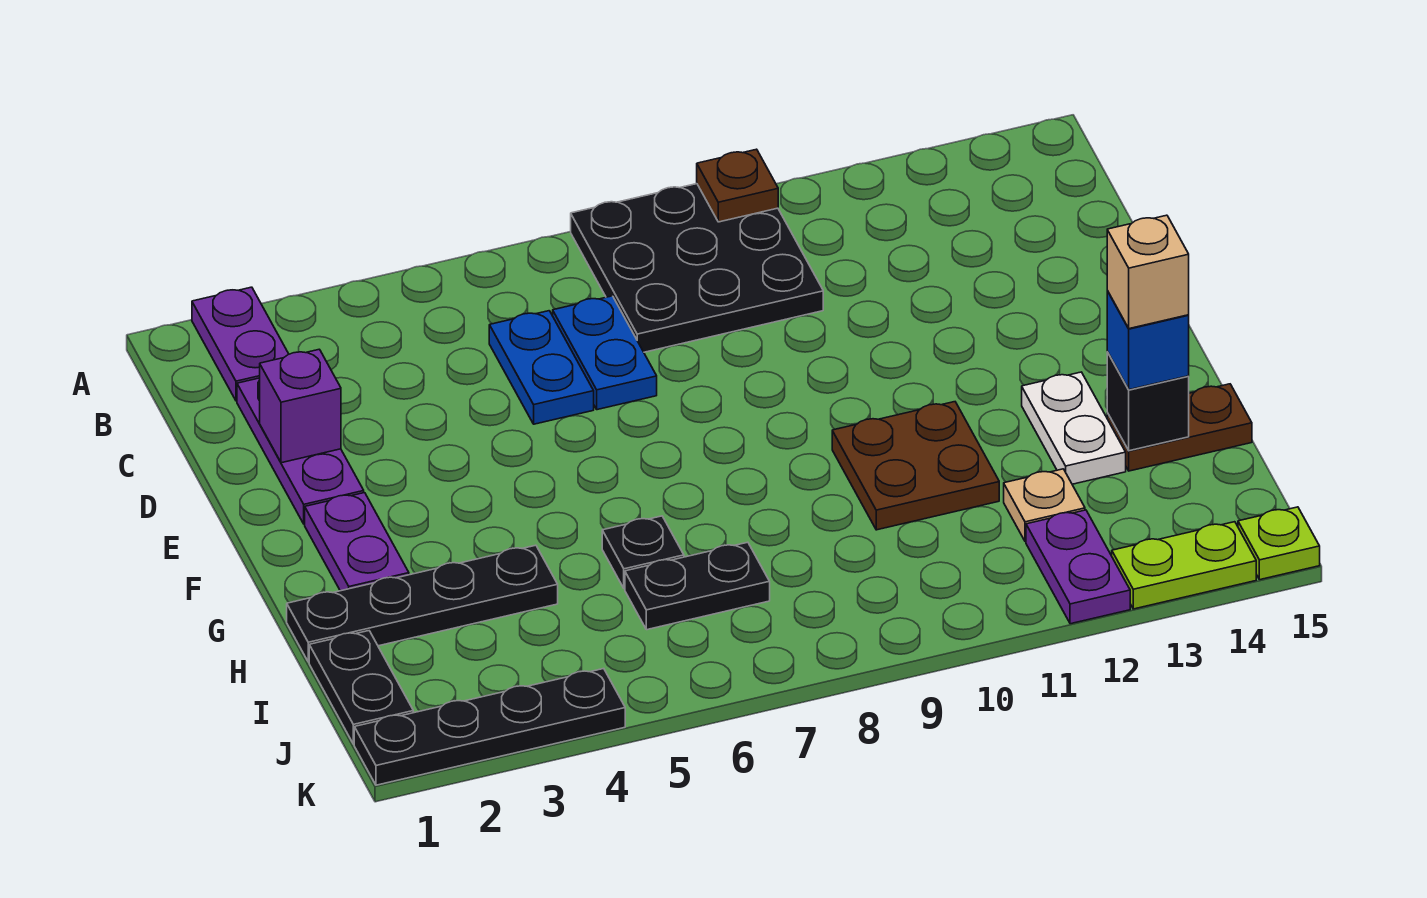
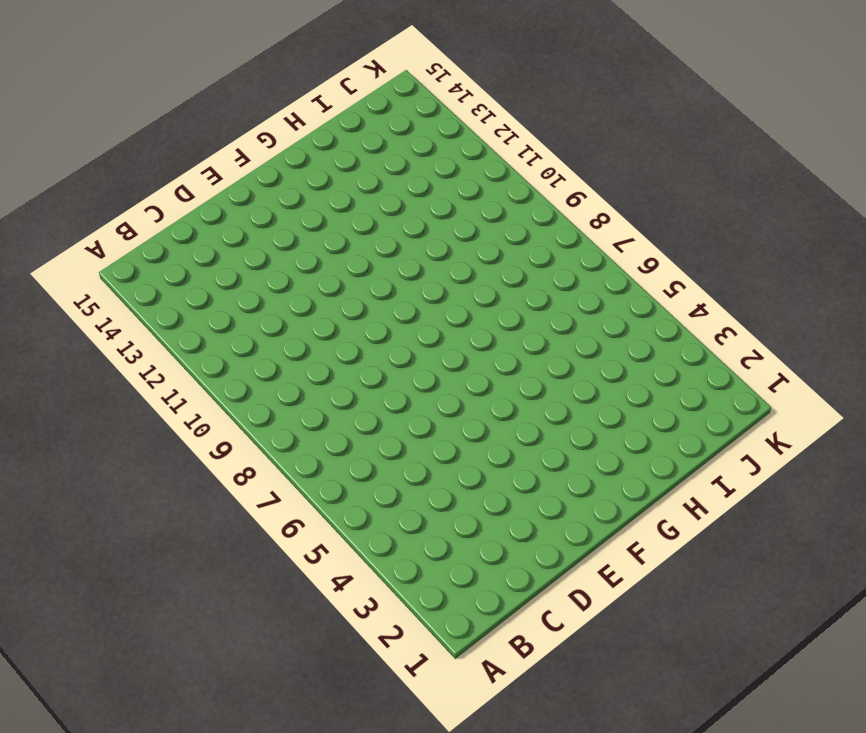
none -> purple plate A2:B2 level 1
none -> black plate A8:C10 level 1
none -> purple plate C2:E2 level 1

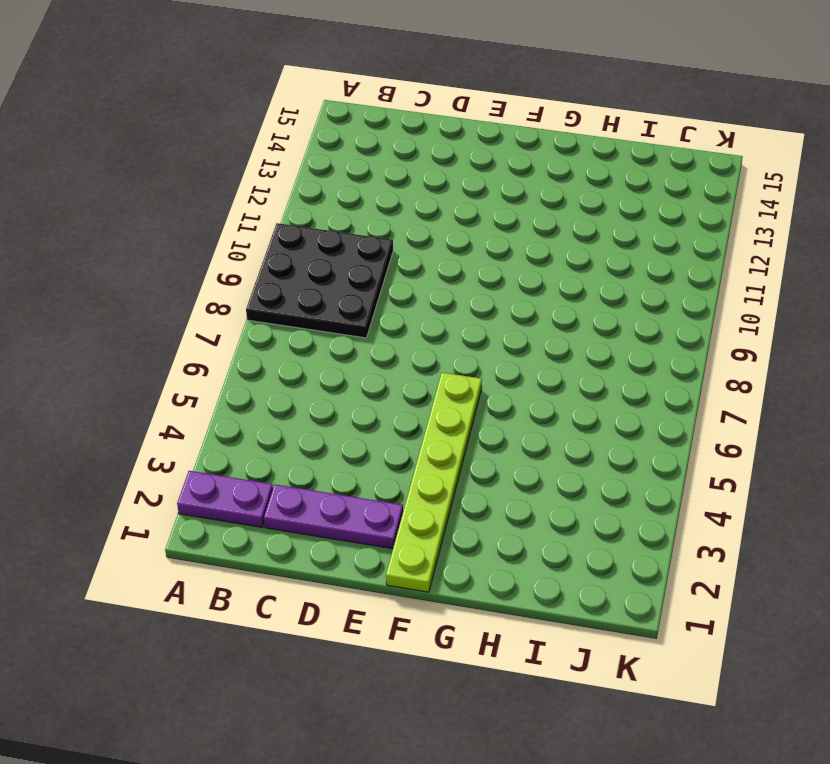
lime plate F1:F6 level 1 -> purple plate F2:G2 level 1
none -> blue plate C6:D6 level 1
none -> blue plate C7:D7 level 1
none -> brown plate G10:H11 level 1

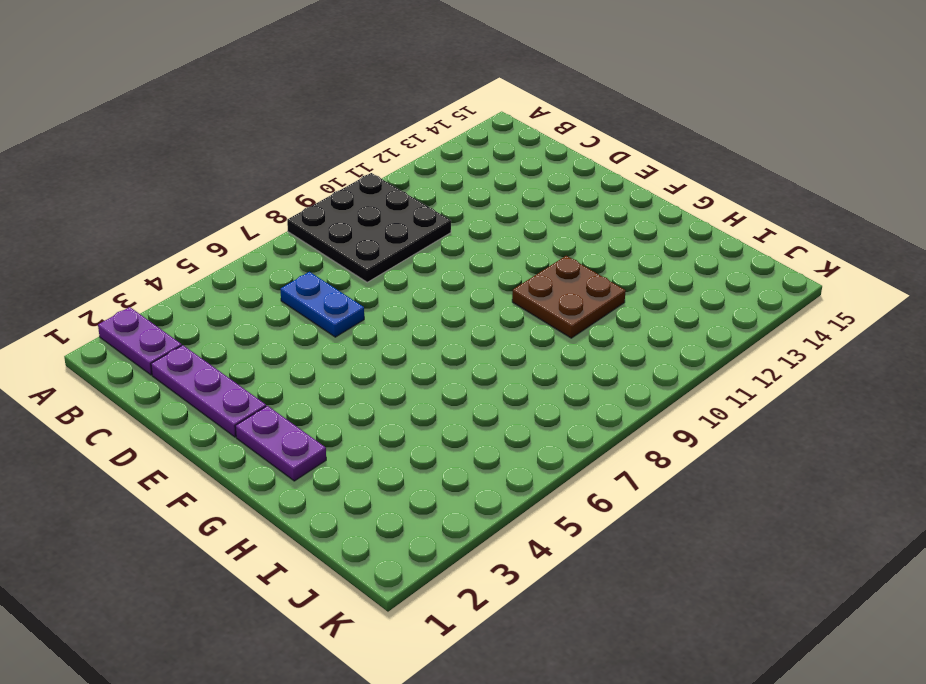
none -> blue plate C7:D7 level 1
none -> white plate G13:H13 level 1
none -> black plate H1:H4 level 1

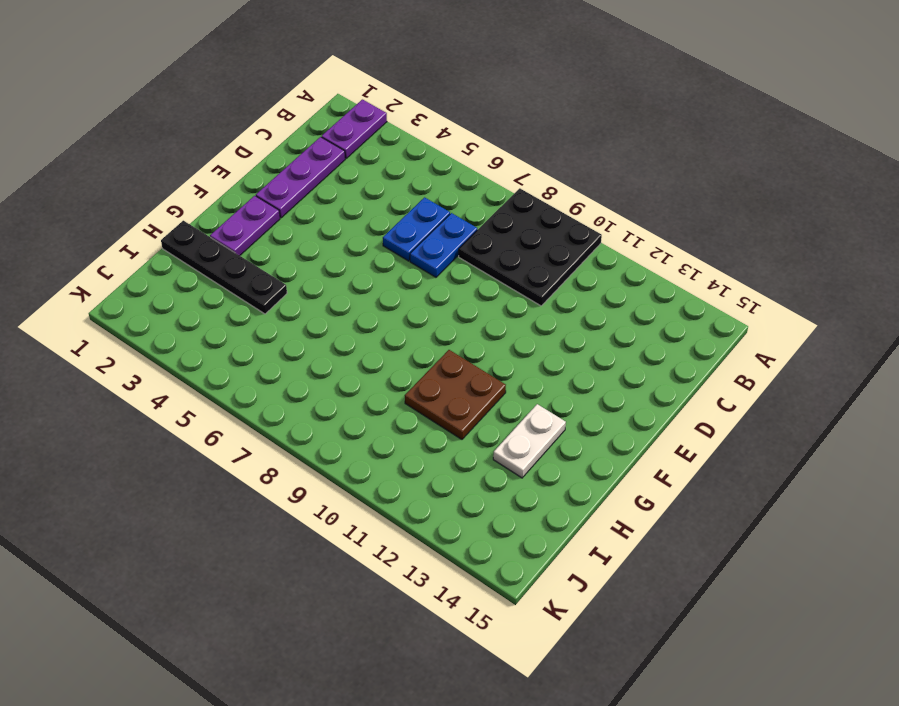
none -> black plate H6 level 1
none -> brown plate H14:H15 level 1
none -> black plate I1:J1 level 1

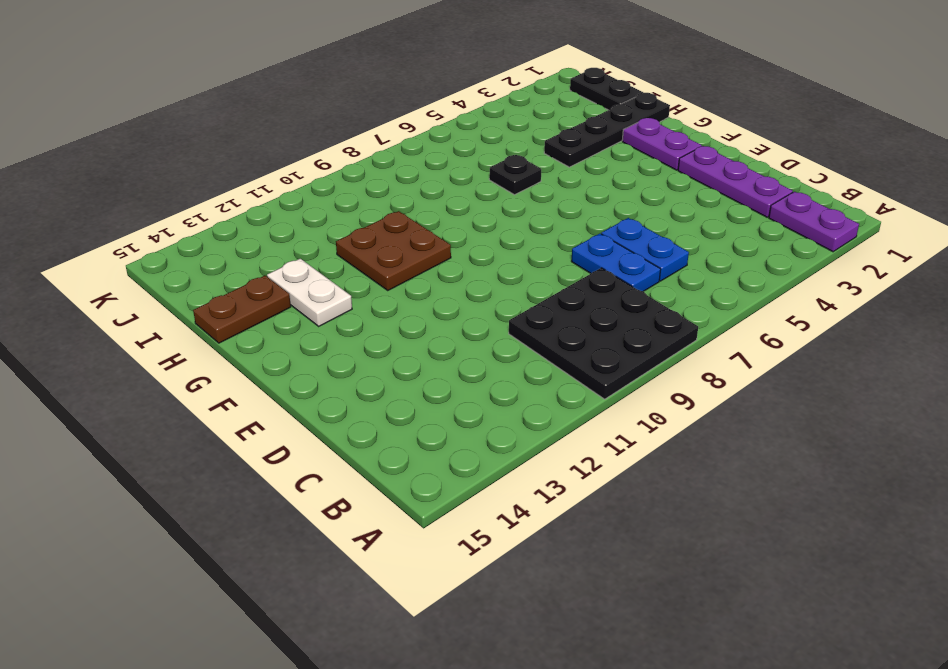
none -> black plate I6:I7 level 1
none -> tan plate I12 level 1
none -> purple plate J12:K12 level 1

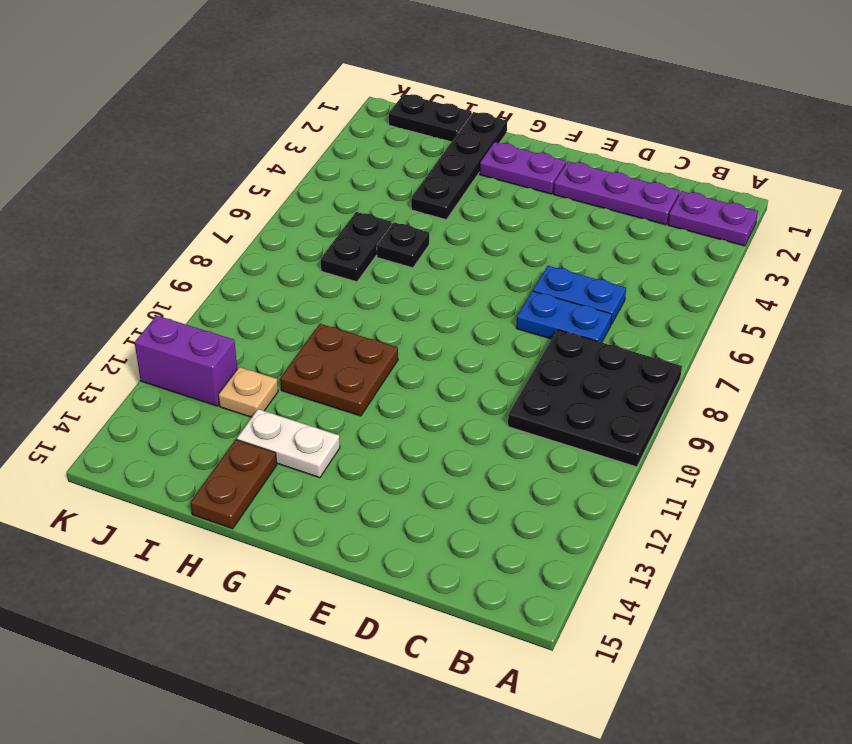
purple brick J12:K12 level 1 -> purple plate J12:K12 level 1
none -> black plate K1:K4 level 1
none -> lime plate K13:K14 level 1
none -> lime plate K15 level 1

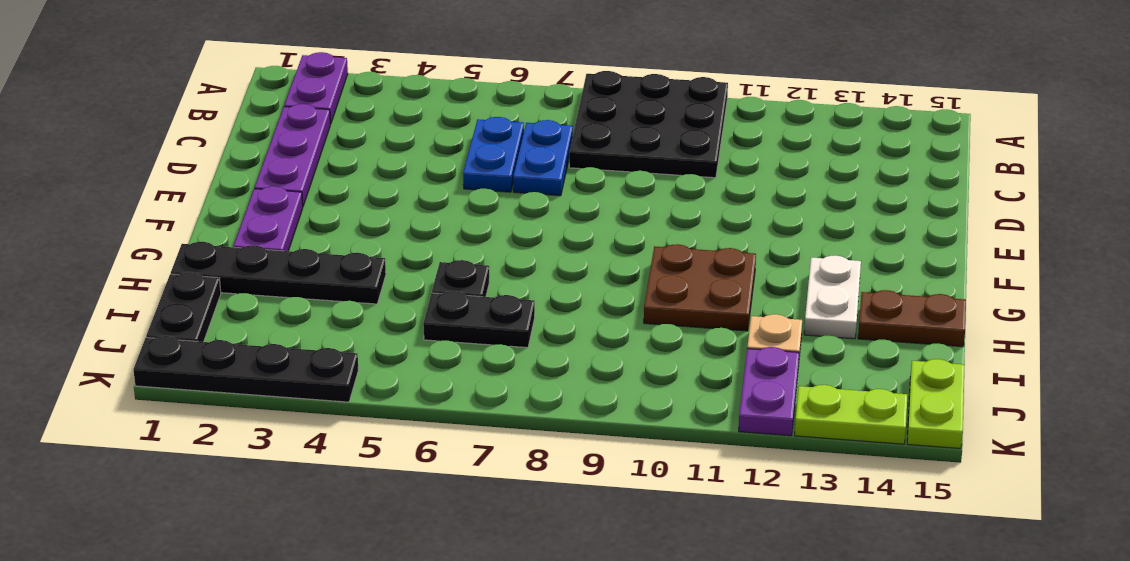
lime plate J15:K15 level 1 -> lime plate K15 level 1
none -> brown plate A10 level 2
none -> purple brick D2 level 2
none -> black brick H14 level 2

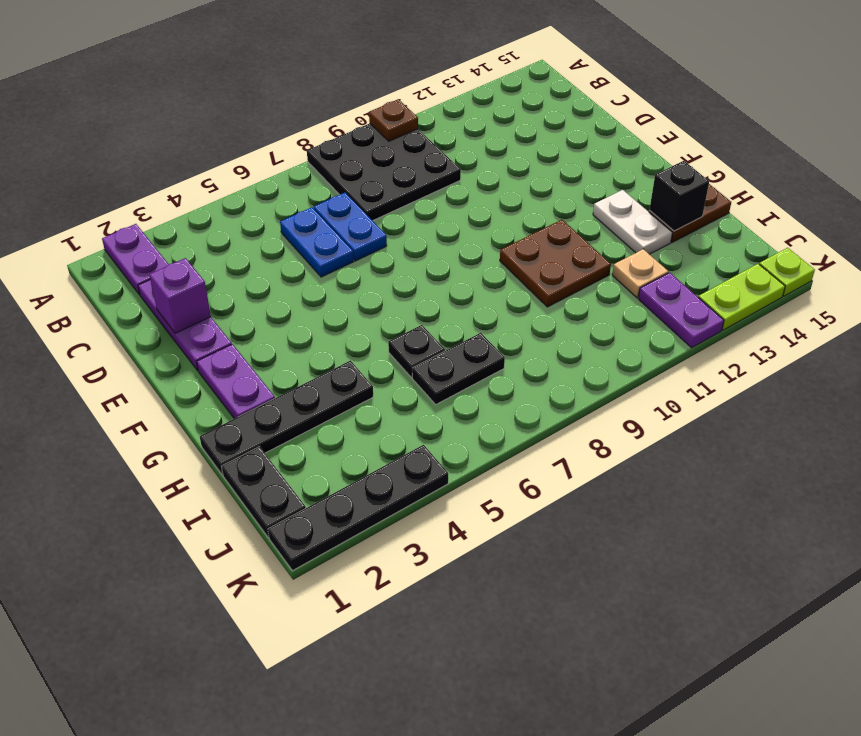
none -> blue brick H14 level 3
none -> tan brick H14 level 4

